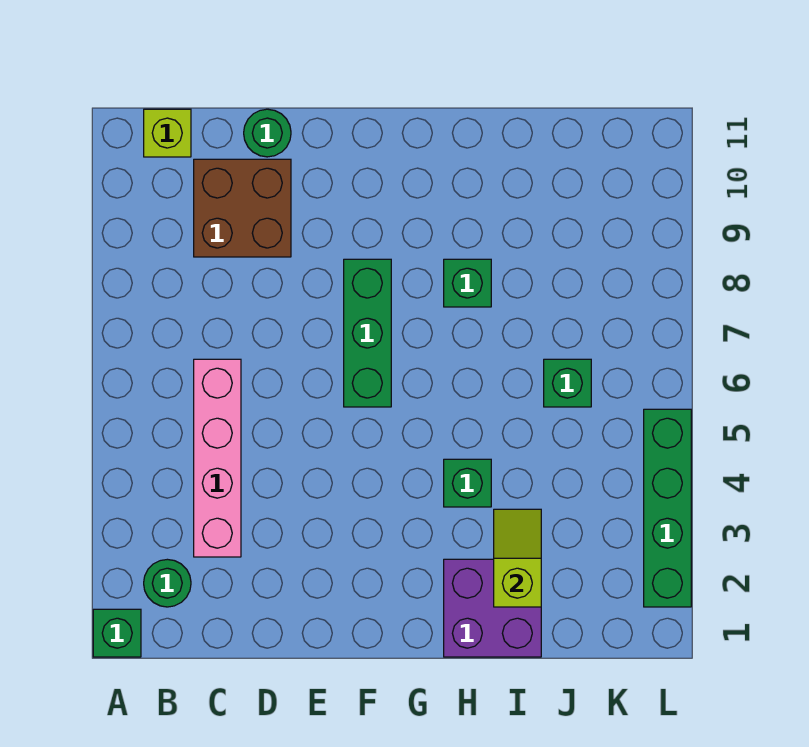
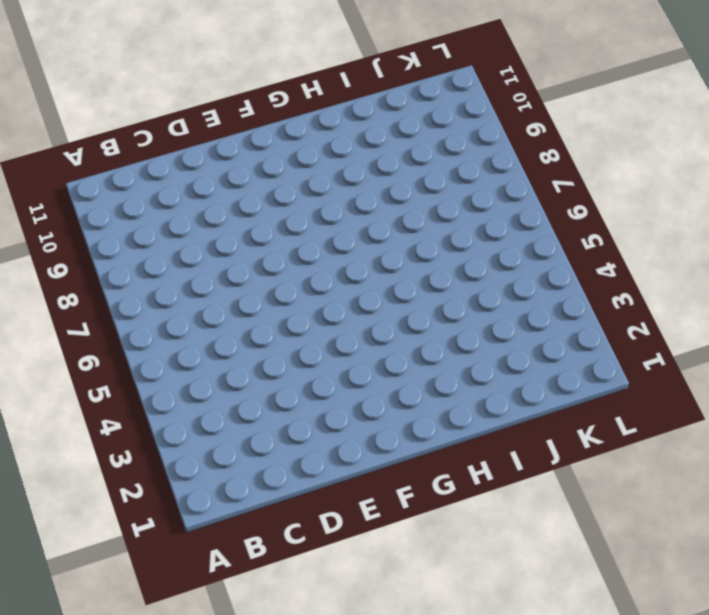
none -> green brick A1 level 1
none -> green round brick B2 level 1
none -> lime brick B11 level 1

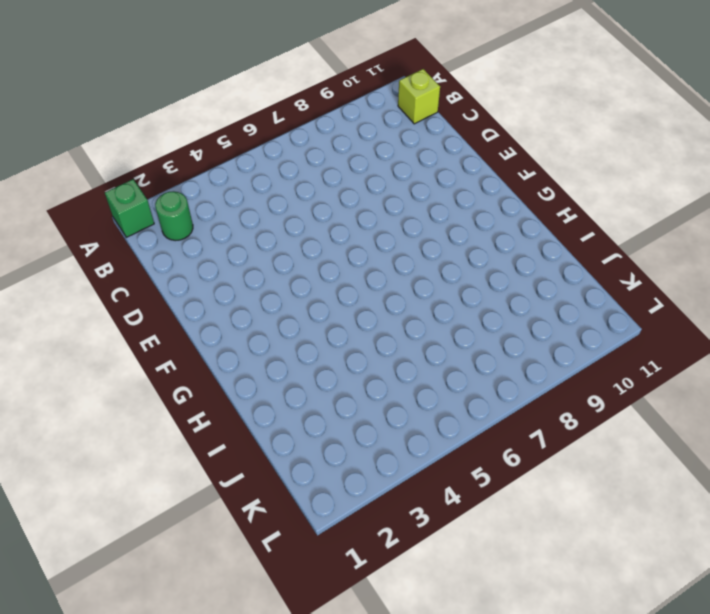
none -> pink brick C3:C6 level 1
none -> brown brick C9:D10 level 1
none -> green round brick D11 level 1

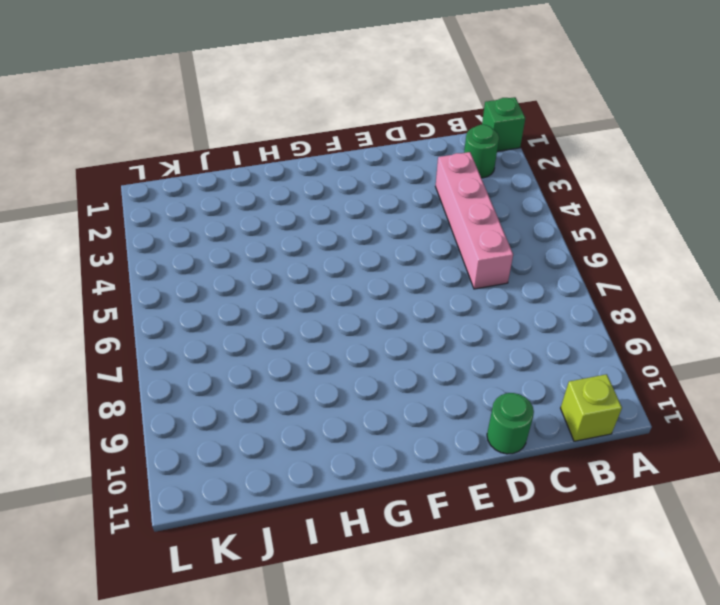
none -> brown brick C9:D10 level 1
none -> green brick F6:F8 level 1
none -> purple brick H1:I2 level 1

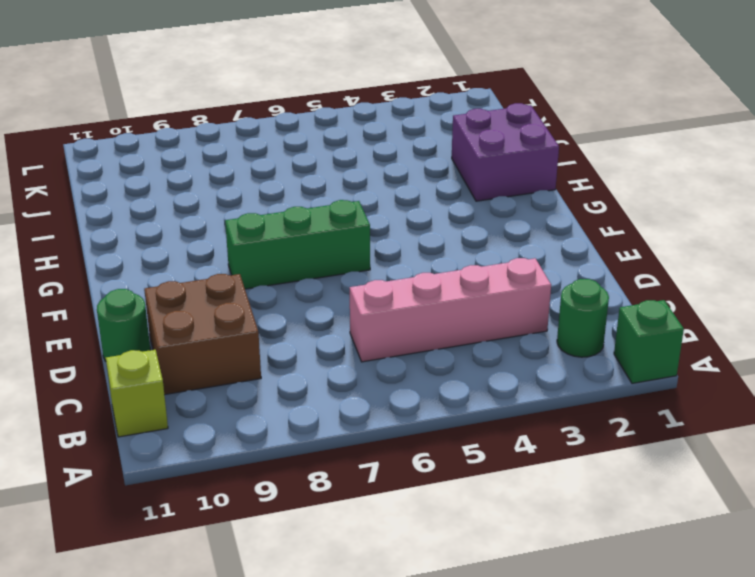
none -> green brick H4 level 1
none -> green brick H8 level 1
none -> green brick J6 level 1

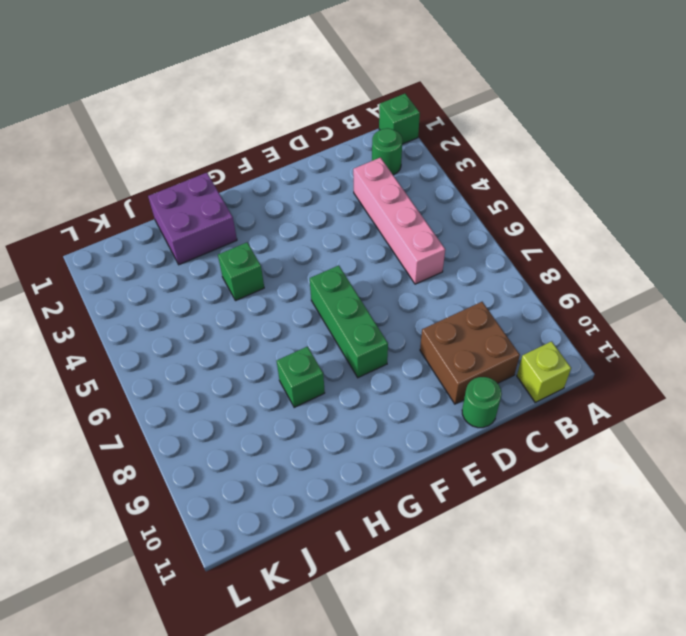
none -> green brick J6 level 1
none -> green brick L2:L5 level 1
none -> lime slope I2:I3 level 2 top 2

